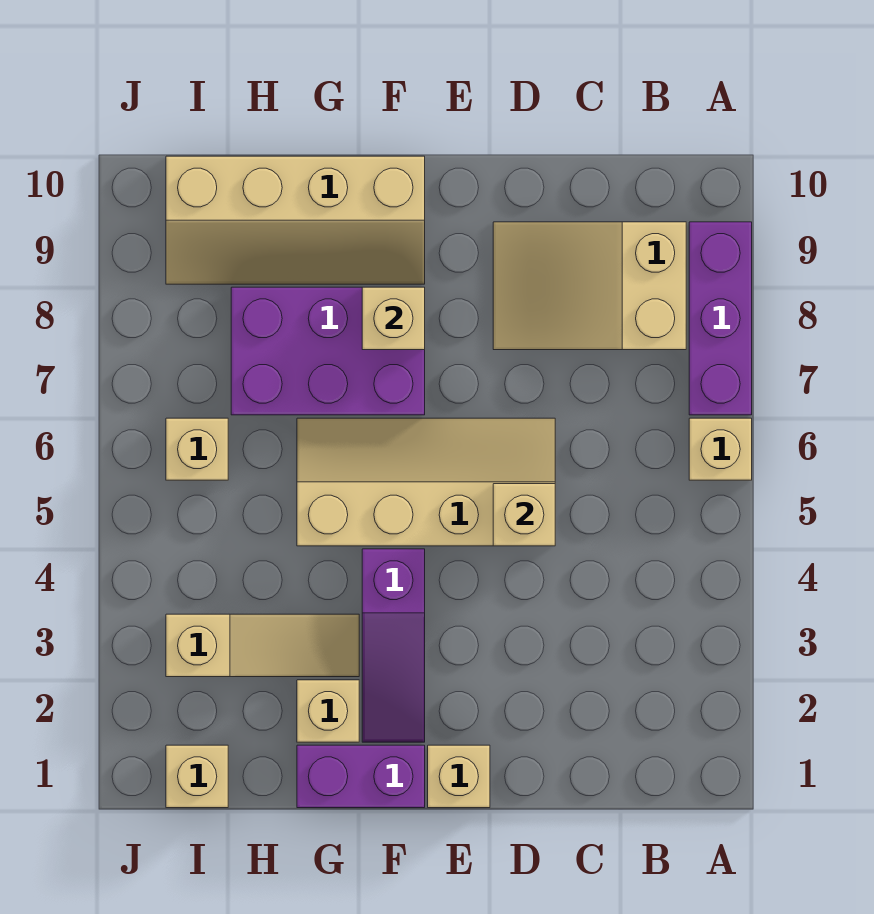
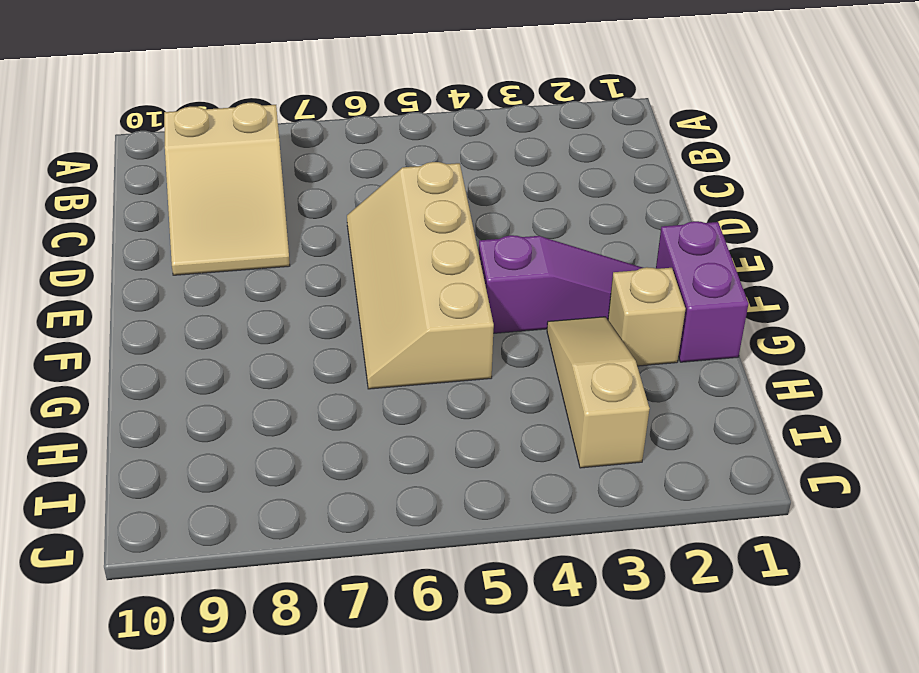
none -> tan brick A6 level 1
none -> purple brick A7:A9 level 1
none -> tan brick E1 level 1

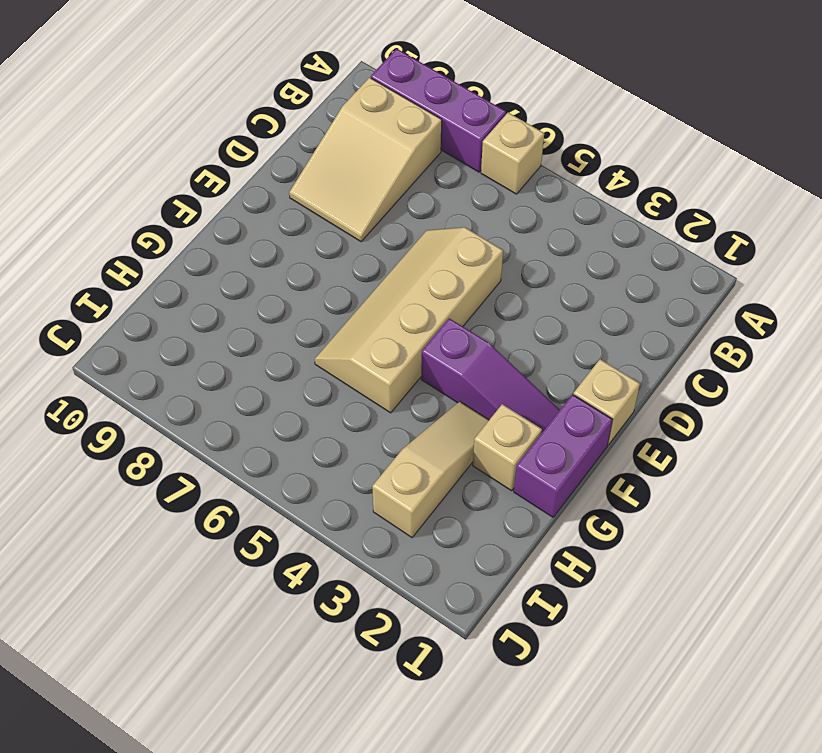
none -> purple brick F7:H8 level 1
none -> tan slope F9:I10 level 1 top 10
none -> tan brick I1 level 1

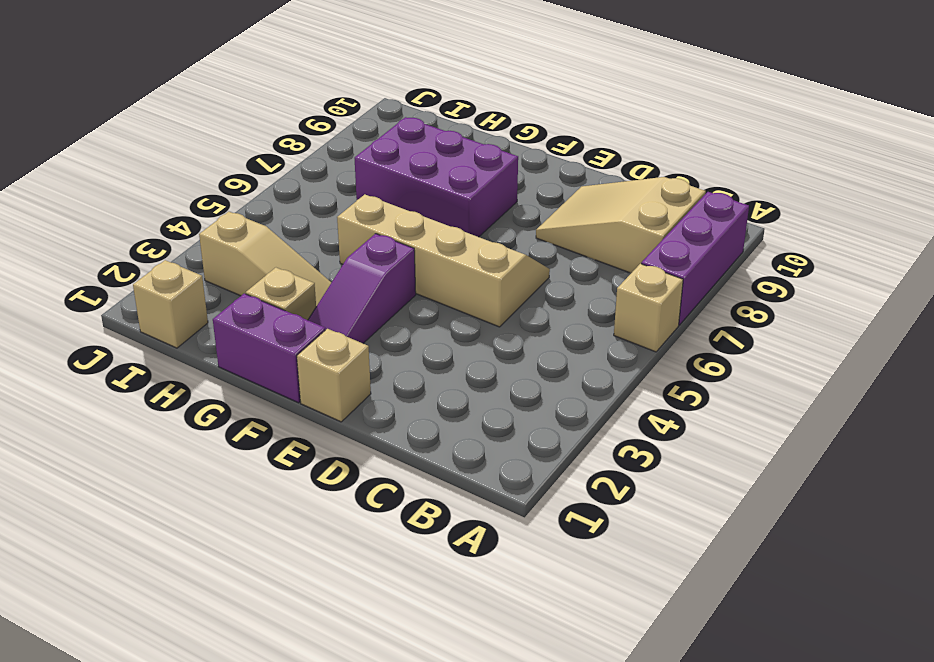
none -> tan slope F9:I10 level 1 top 10
none -> tan brick I6 level 1
none -> tan brick D5 level 2

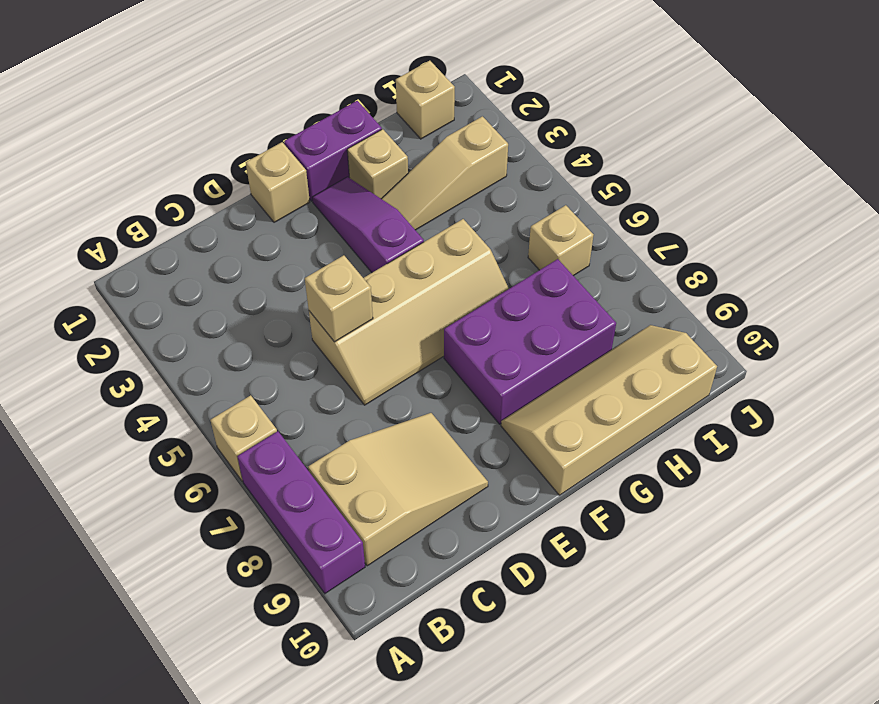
none -> tan brick F8 level 2

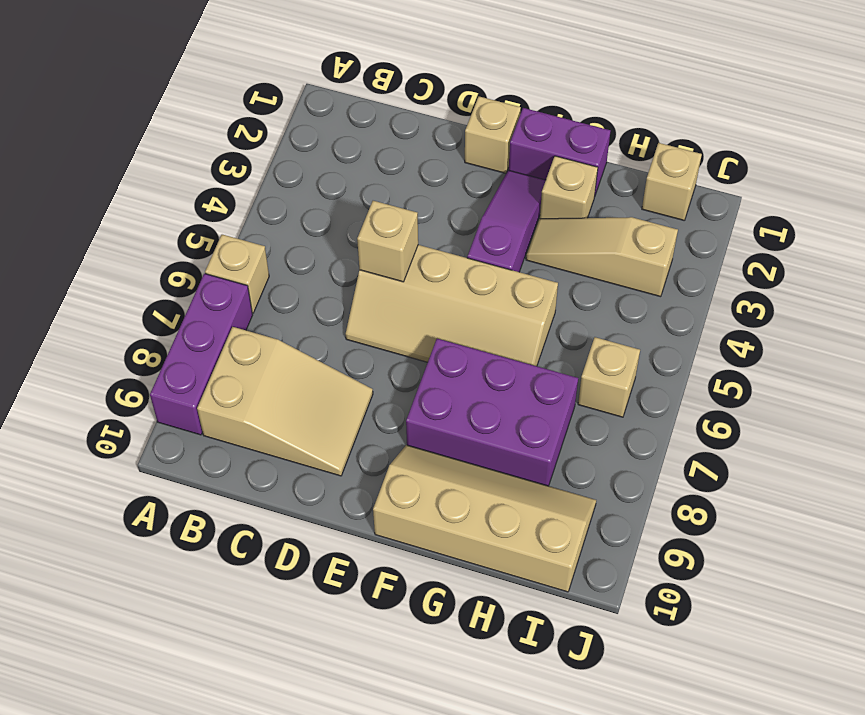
none -> tan brick F8 level 2

